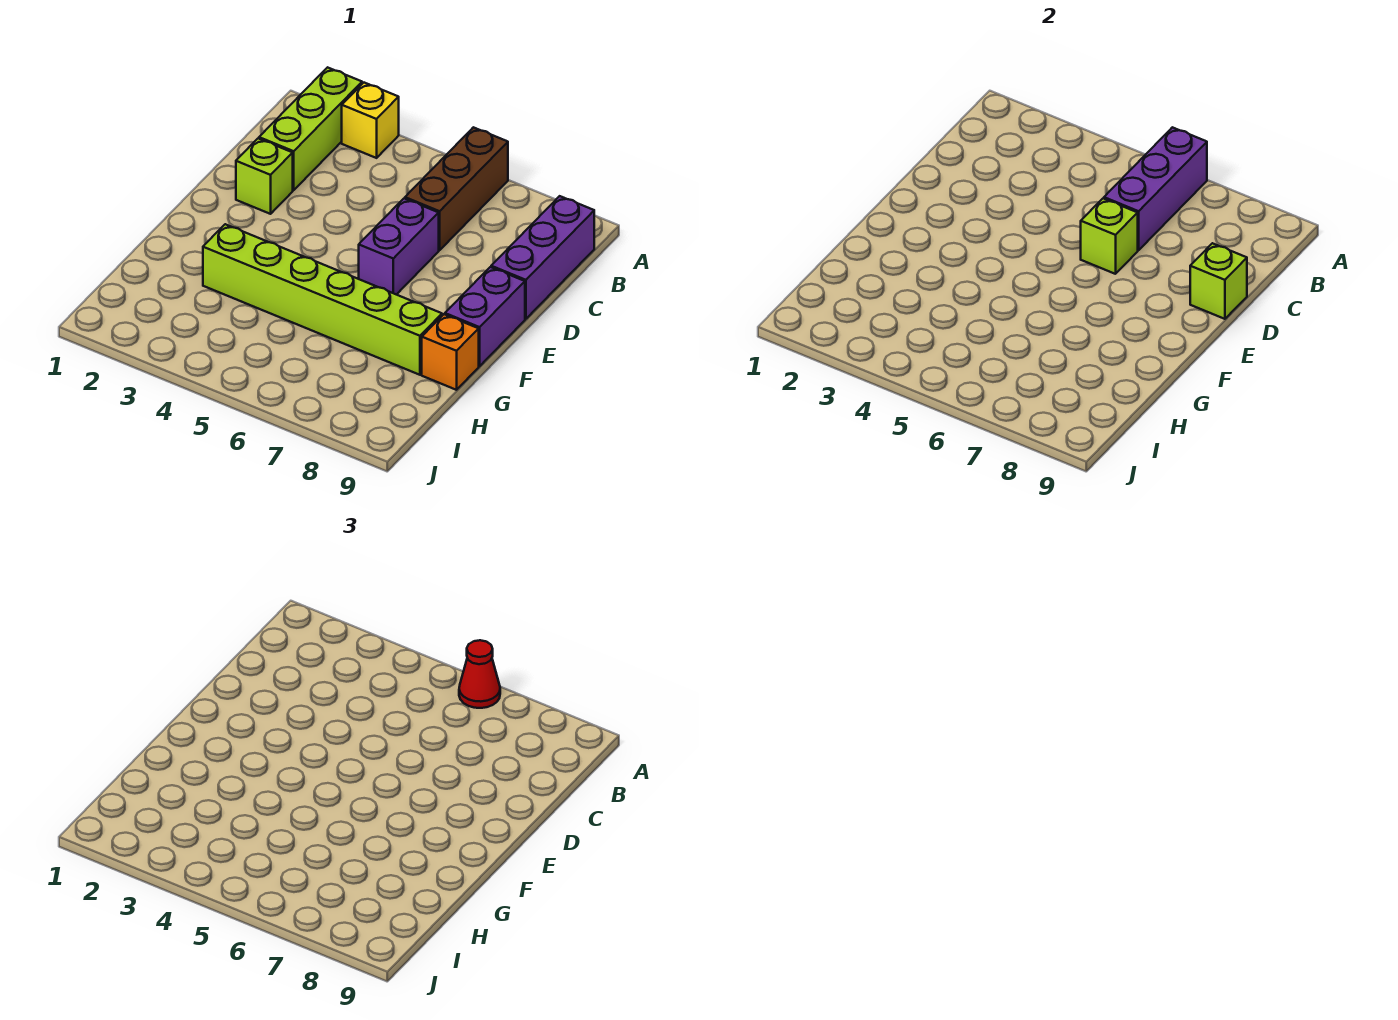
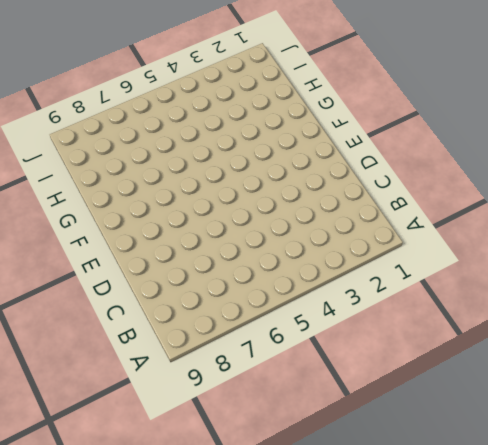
none -> lime brick A2:C2 level 1
none -> yellow brick A3 level 1
none -> brown brick A6:C6 level 1

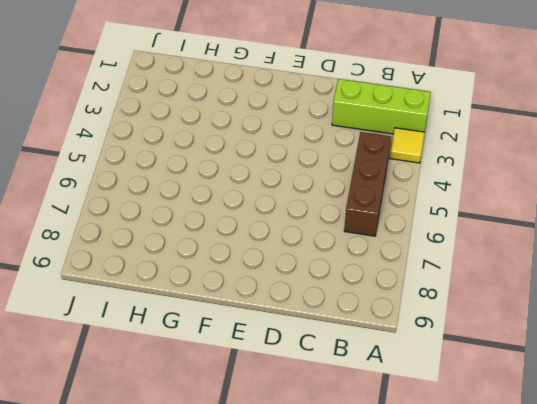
yellow tile A3 level 1 -> yellow brick A3 level 1
brown brick B4:B6 level 1 -> brown brick A6:C6 level 1
none -> purple brick B9:D9 level 1
none -> lime brick D2 level 1
none -> purple brick D6:E6 level 1

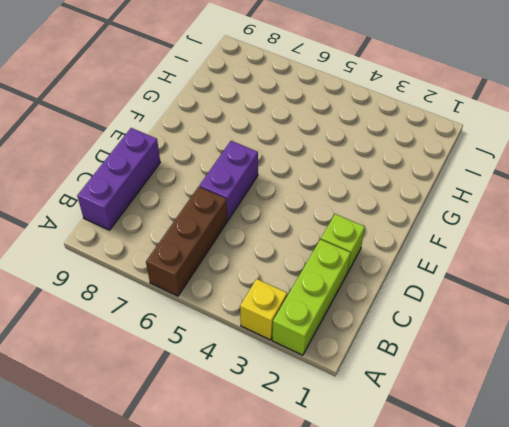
none -> purple brick E9:F9 level 1
none -> lime brick G3:G8 level 1
none -> orange brick G9 level 1

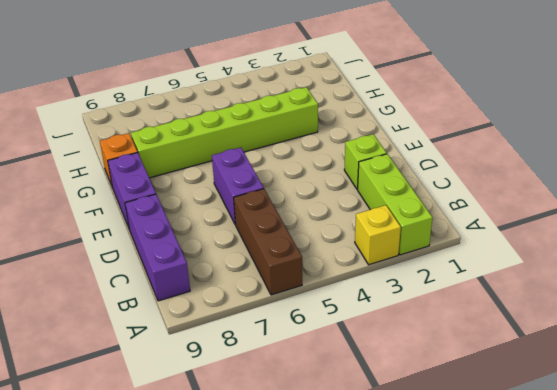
none -> purple brick A6:C6 level 2
none -> lime brick D6 level 2
none -> lime brick D9 level 2

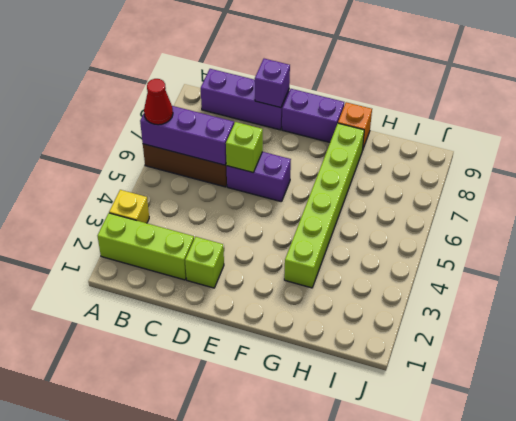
purple brick D9 level 2 -> lime brick D9 level 2

